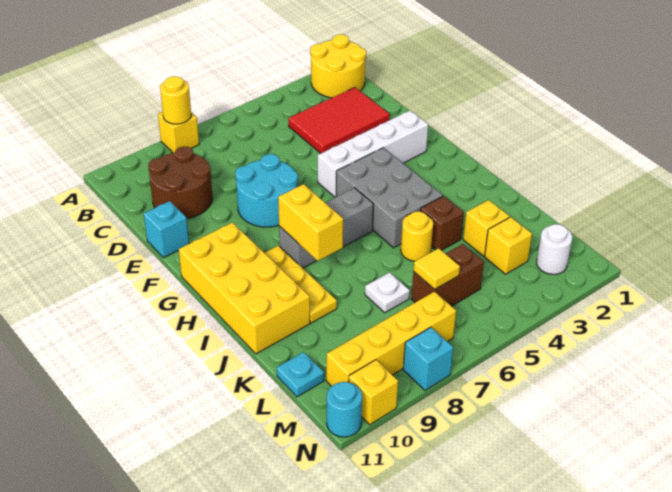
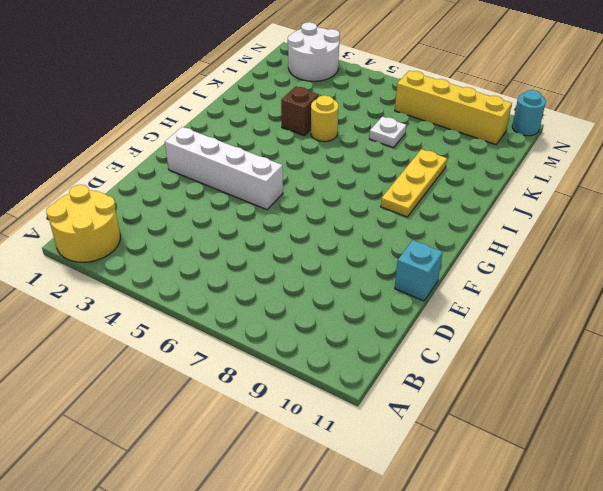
white round brick M2:N3 level 1 -> white round brick M2 level 1
none -> yellow brick A8 level 1
none -> red tile C2:D4 level 1
none -> brown round brick C9:D10 level 1

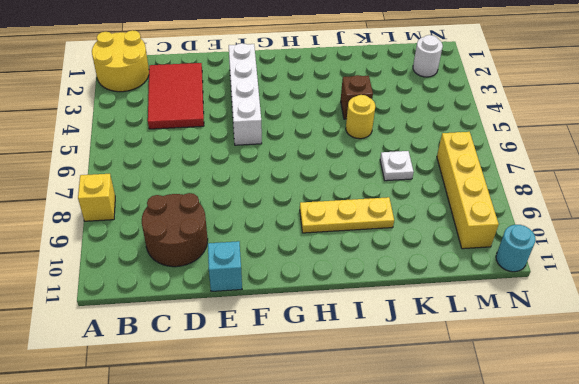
none -> cyan round brick E7:F8 level 1
none -> grey brick G4:I5 level 1
none -> yellow brick G10:J11 level 1

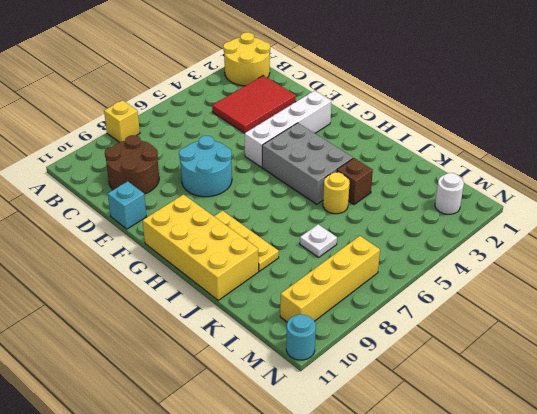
none -> grey brick H6:H8 level 1
none -> yellow brick K3 level 1
none -> yellow brick L3 level 1

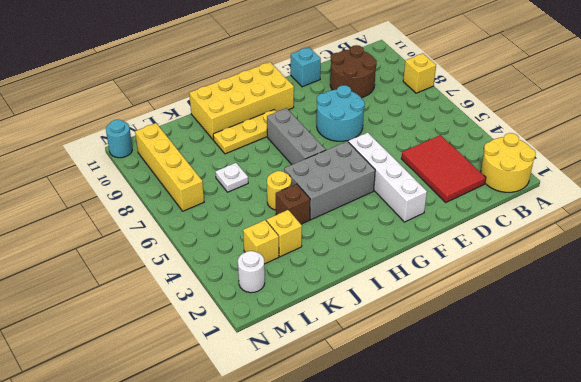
none -> brown brick L5:L6 level 1
none -> cyan plate L11 level 1
none -> cyan brick N8 level 1

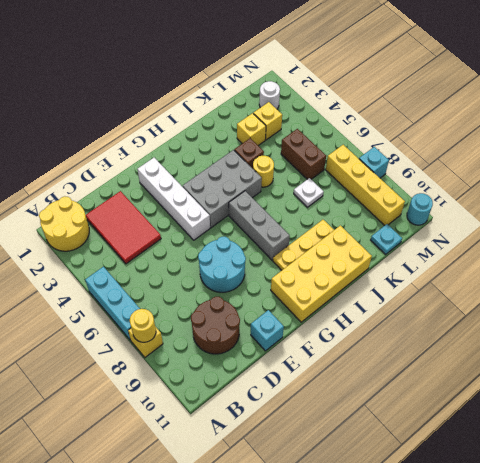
cyan brick A5:A7 level 1 -> none
none -> yellow brick N10 level 1
none -> yellow brick H8:I8 level 2
none -> yellow tile L6 level 2

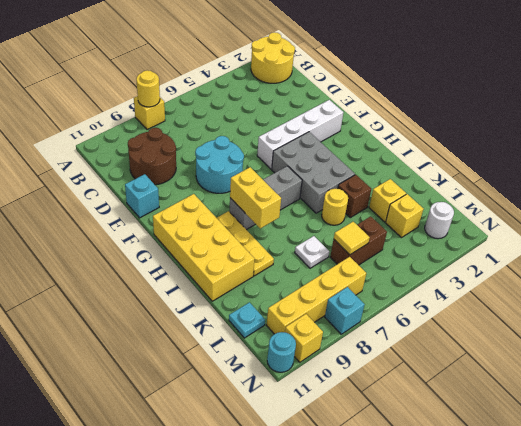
none -> red tile C2:D4 level 1

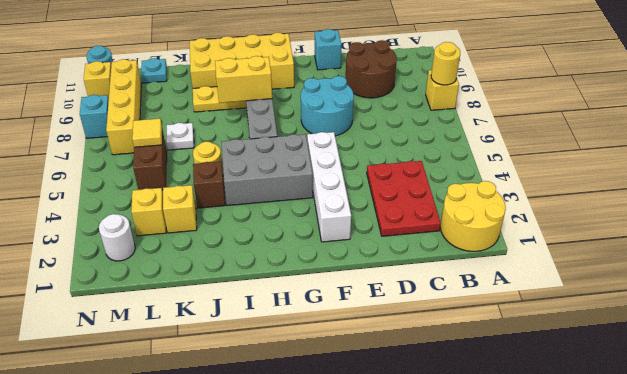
red plate C2:D4 level 1 -> red tile C2:D4 level 1

